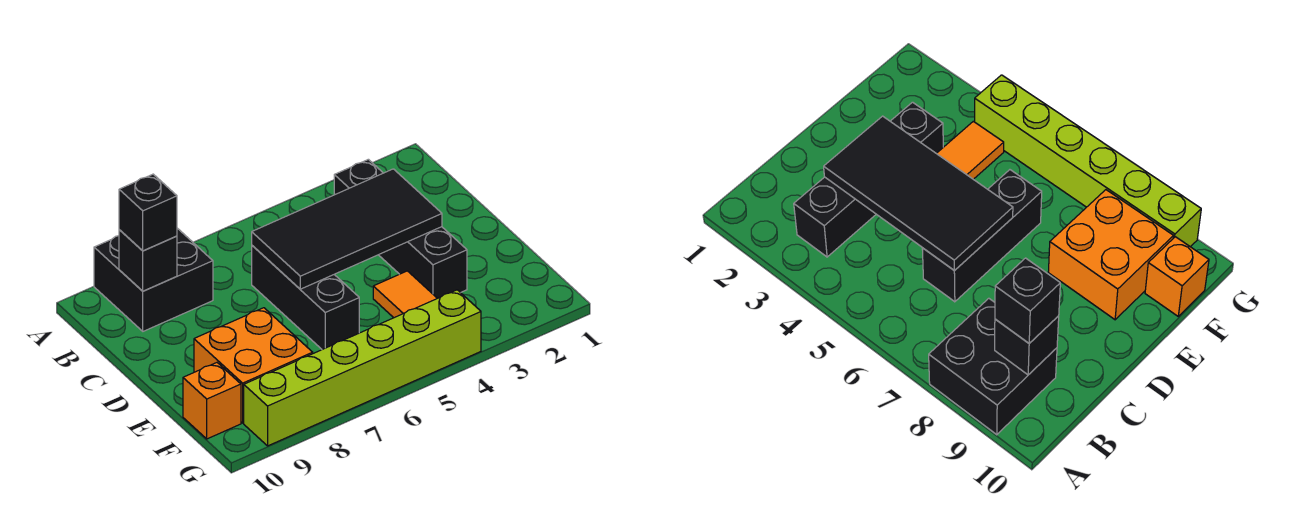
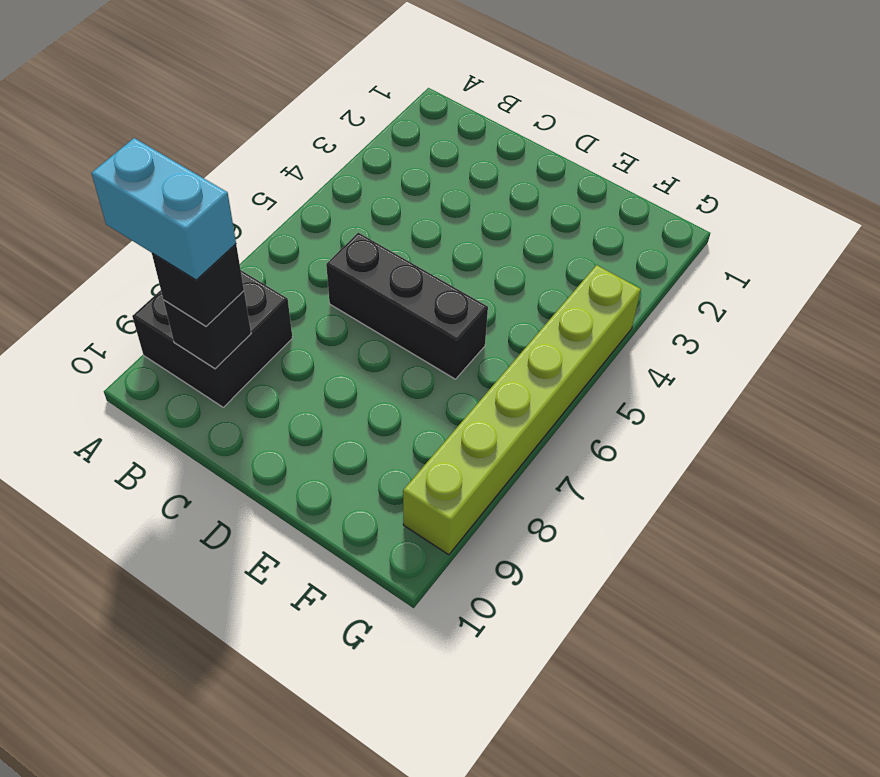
cyan brick A9:B9 level 4 -> none
none -> black brick B3:E3 level 1
none -> orange tile E4:F4 level 1

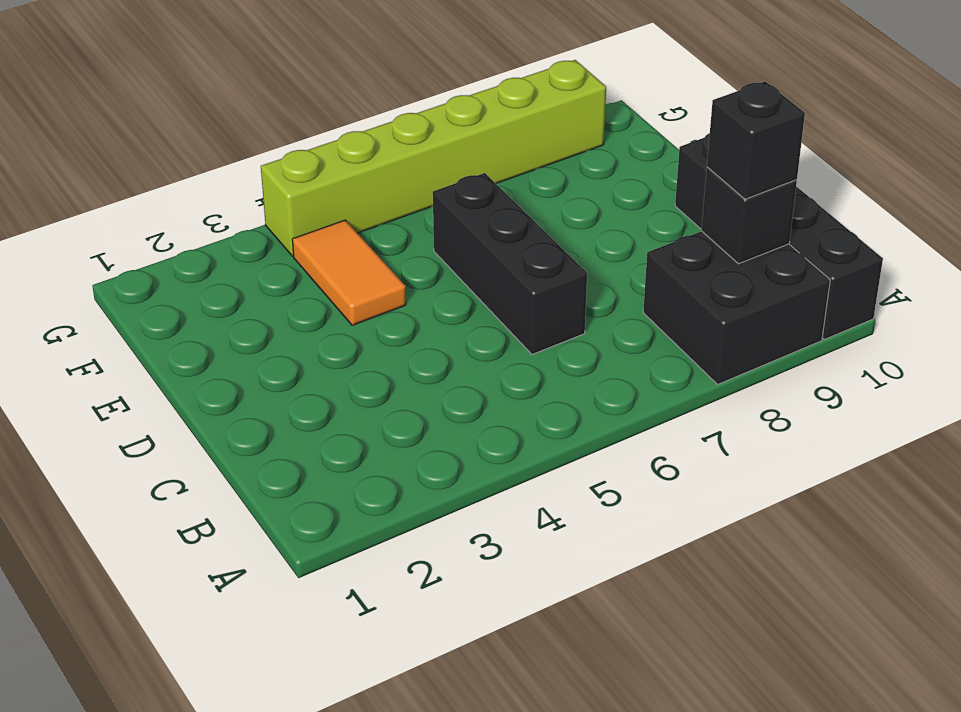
black brick A10:D10 level 1 -> black brick B3:E3 level 1
none -> orange brick E8:F9 level 1
none -> orange brick F10 level 1

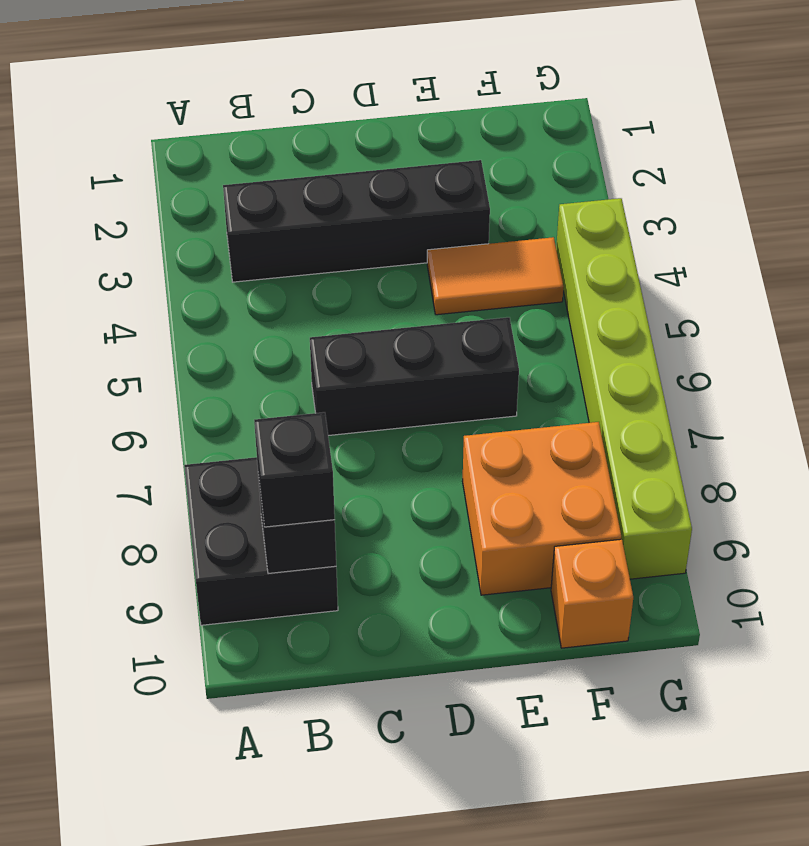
none -> black tile C3:D6 level 2

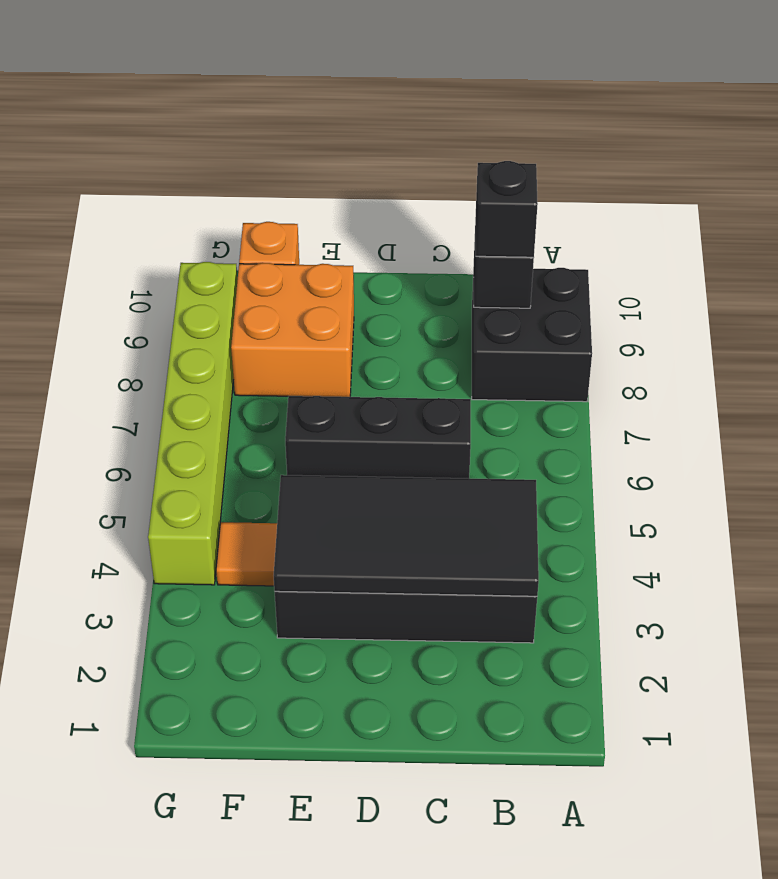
black tile B3:E4 level 2 -> black tile C3:D6 level 2

